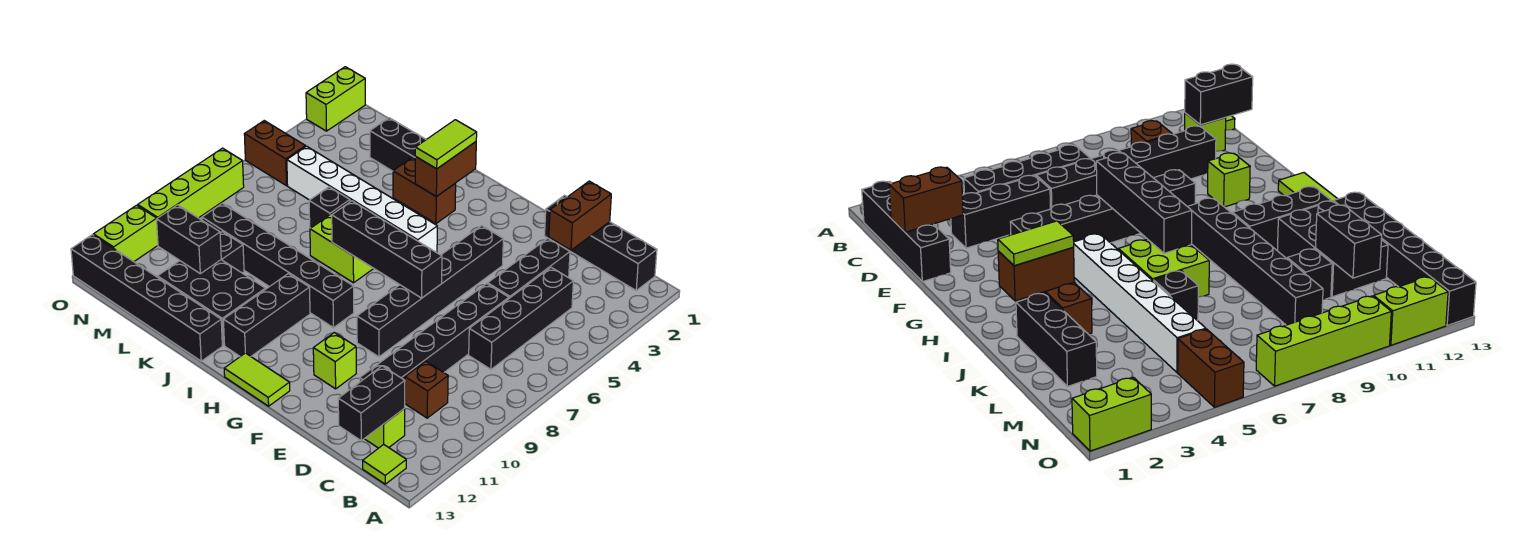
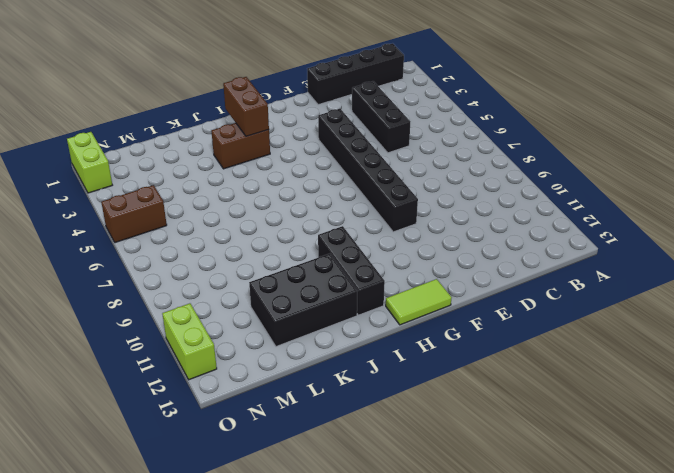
none -> lime tile B13 level 1
none -> black brick C4:C7 level 1
none -> brown brick C10 level 1
none -> lime brick C12 level 1

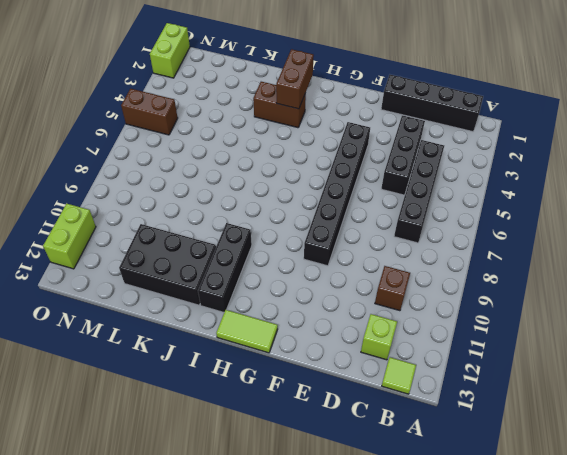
none -> black brick D6:D11 level 1
none -> lime brick F11 level 1
none -> white brick H5:M5 level 1
none -> black brick H9:M9 level 1

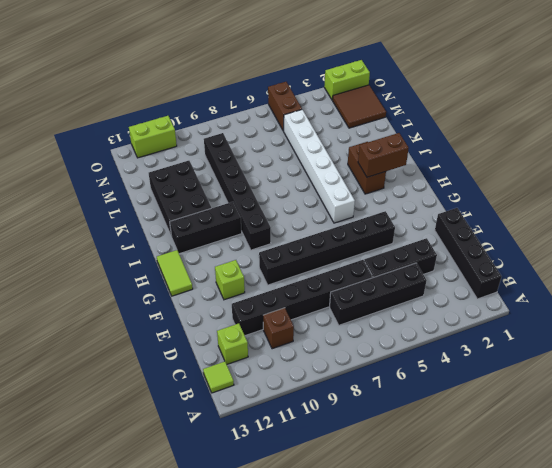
brown tile M1:N2 level 1 -> none
none -> lime brick I6:J7 level 1
none -> black brick J2:L2 level 1
none -> black brick J13:O13 level 1
none -> black brick K6 level 1

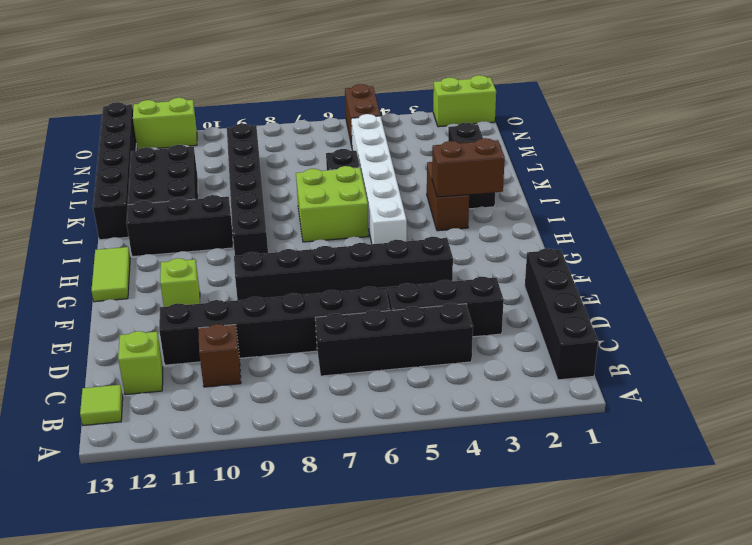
none -> black brick L10 level 1
none -> lime brick O7:O10 level 1
none -> black brick C12:C13 level 2
none -> brown brick D1:D2 level 2

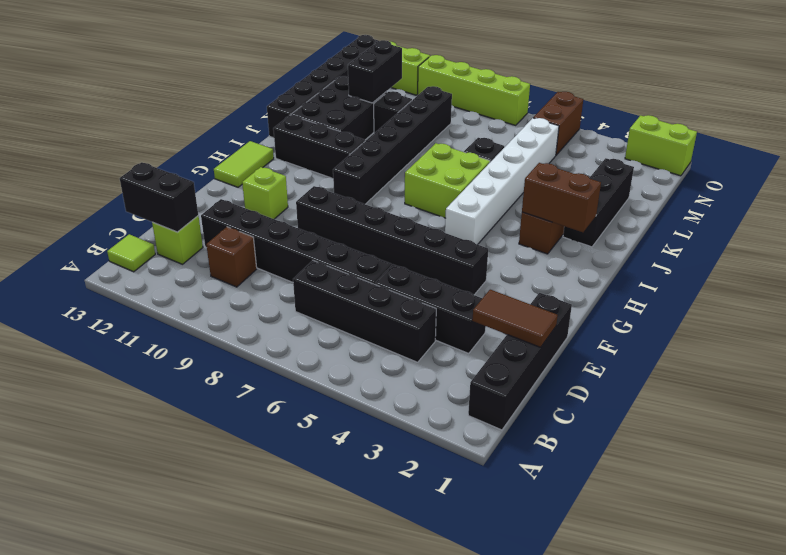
brown tile D1:D2 level 2 -> brown brick D1:D2 level 2
none -> black brick F7:I7 level 2
none -> lime tile I2:I3 level 3

